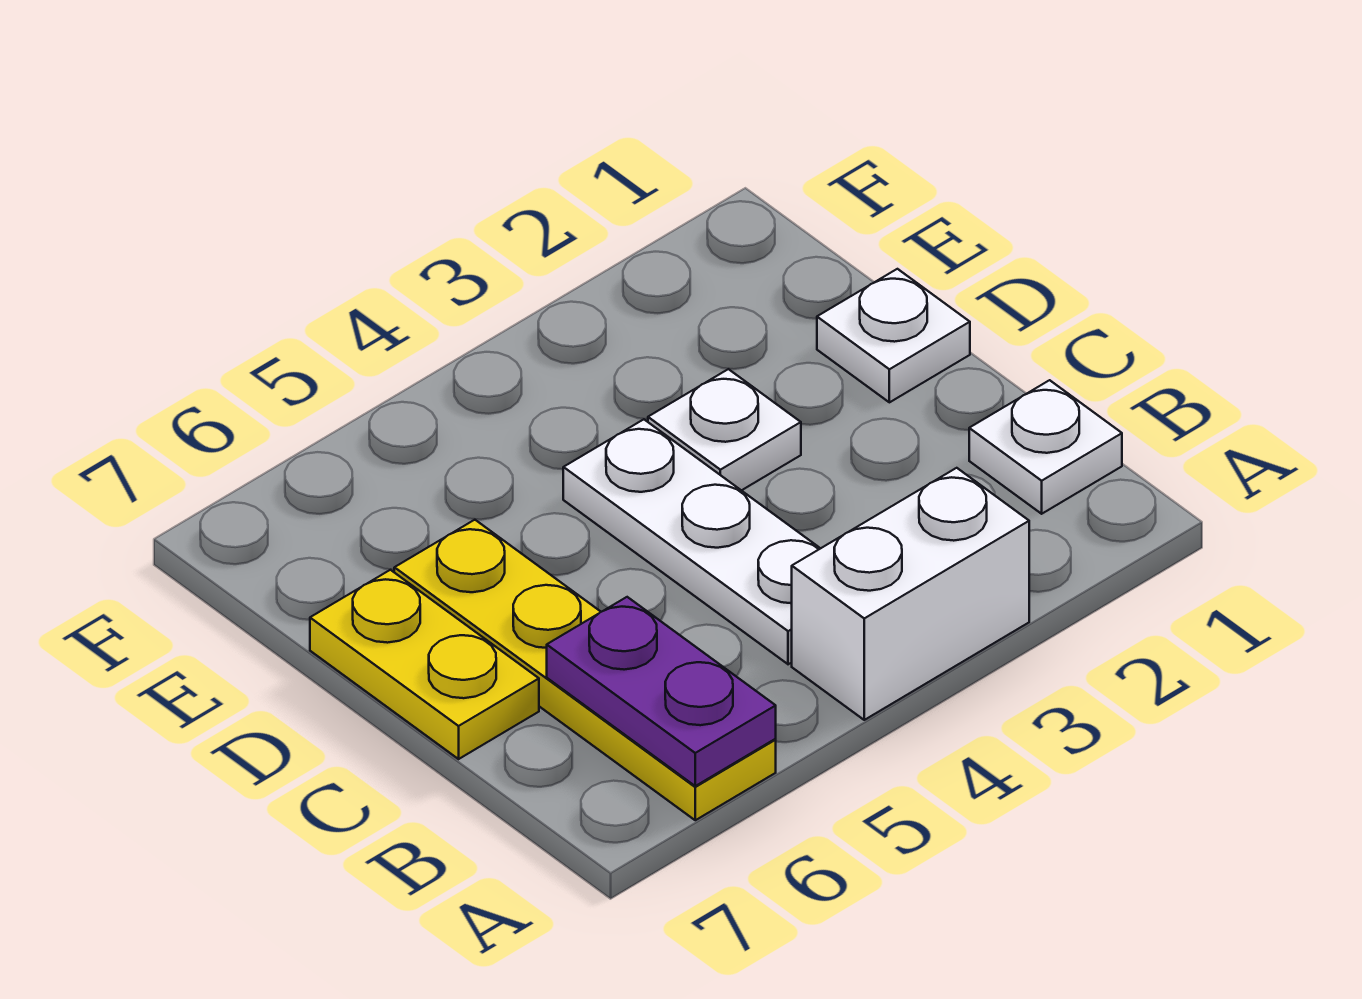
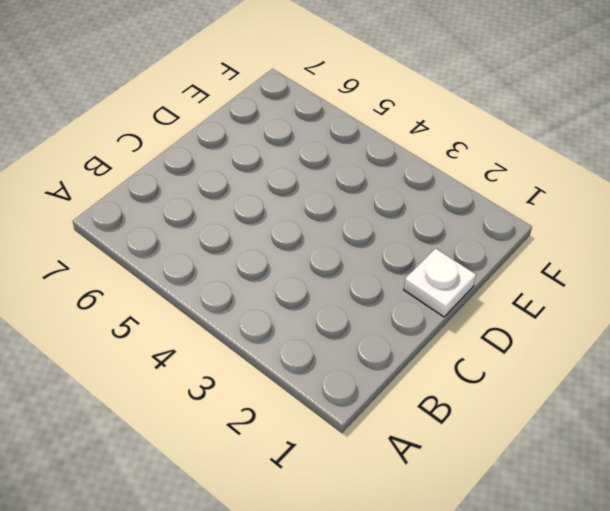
none -> white brick A3:A4 level 1
none -> yellow plate A6:D6 level 1

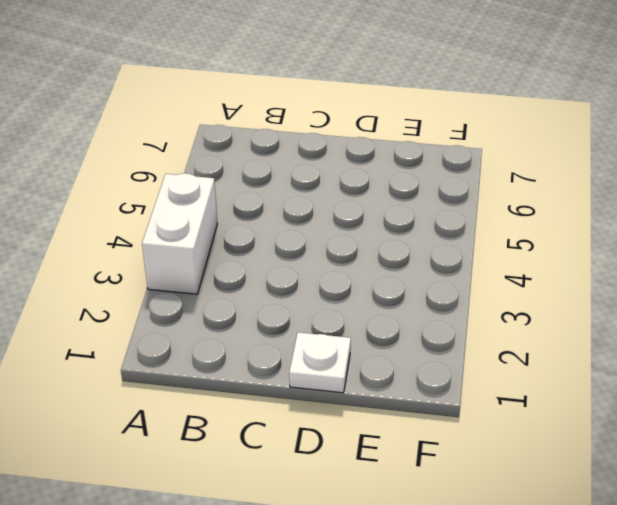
none -> yellow plate A6:D6 level 1
none -> white plate B1 level 1

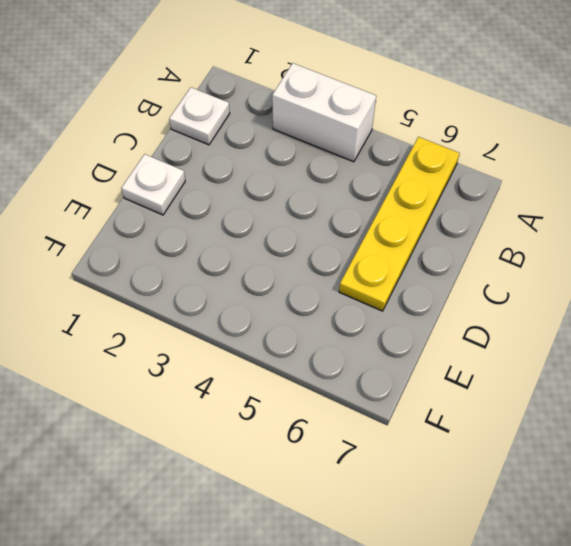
none -> white plate B4:D4 level 1
none -> yellow plate C7:D7 level 1

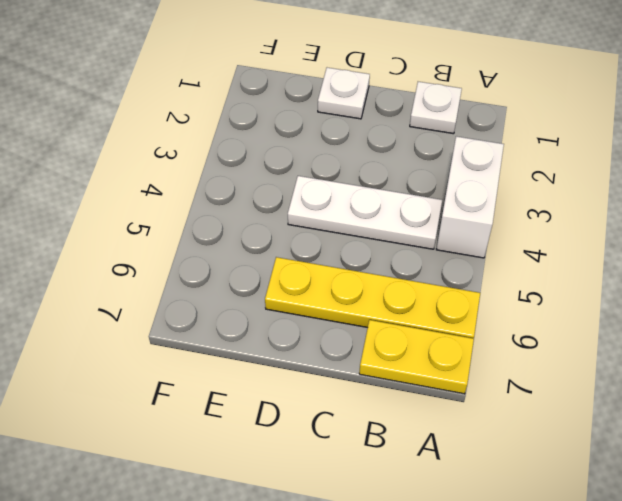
yellow plate A7:B7 level 1 -> yellow plate C7:D7 level 1
none -> white plate D3 level 1
none -> purple plate A6:B6 level 2

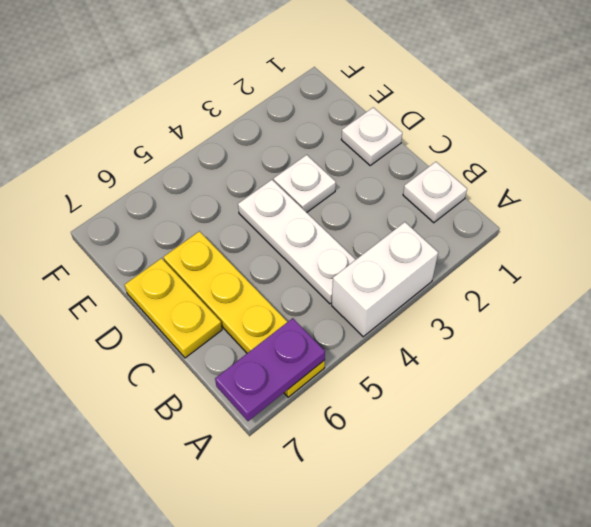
purple plate A6:A7 level 2 -> purple plate A6:B6 level 2

